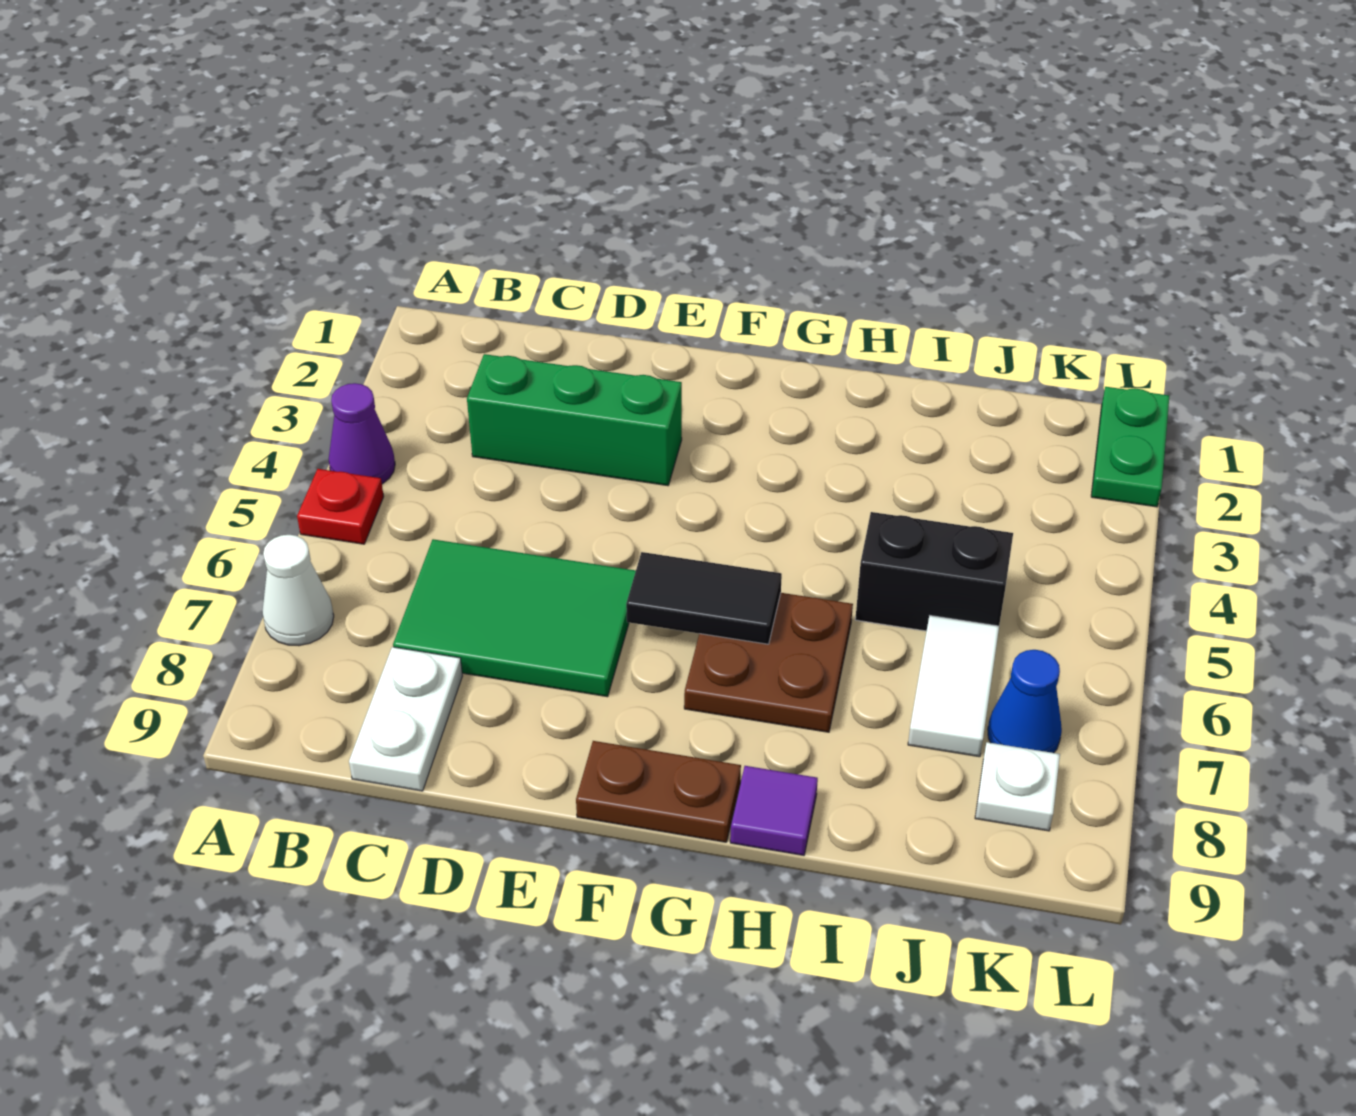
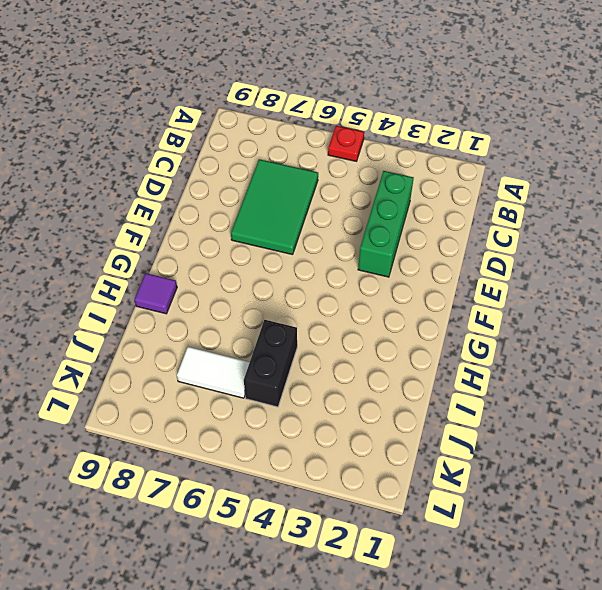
none -> purple cone A4 level 1
none -> white cone A7 level 1
none -> white plate C8:C9 level 1

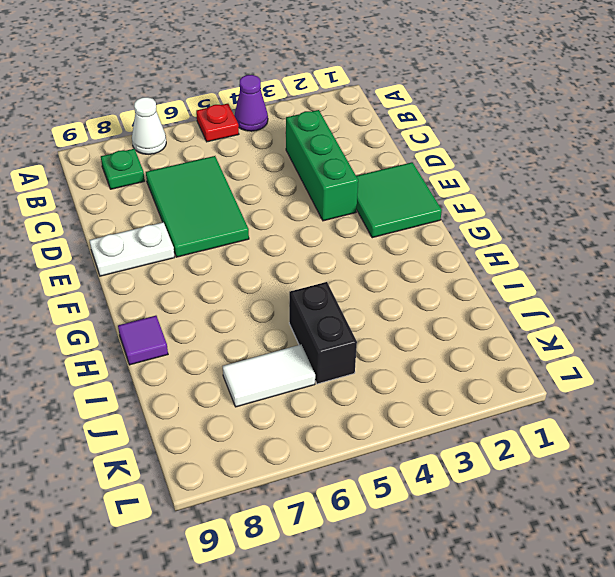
green plate B8 level 1 -> none
green tile E1:F2 level 1 -> none
white plate E8:E9 level 1 -> white plate C8:C9 level 1
none -> brown plate F9:G9 level 1
none -> brown plate G6:H7 level 1
none -> blue cone K7 level 1

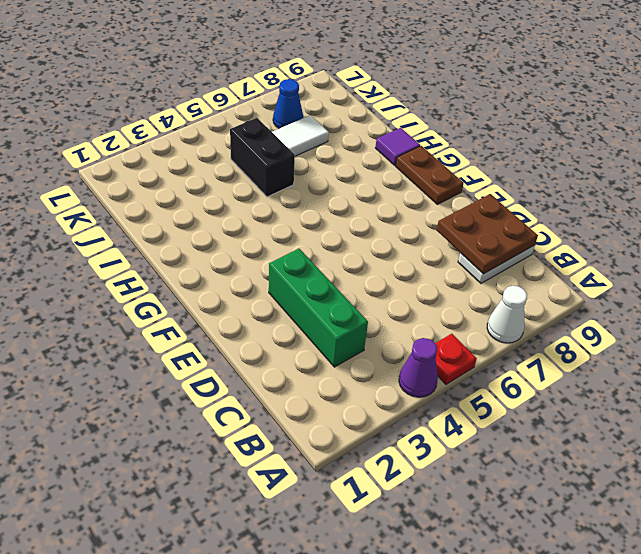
brown plate C8:D9 level 2 -> brown plate G6:H7 level 1
none -> green tile C6:E7 level 1
none -> white plate K8 level 1
none -> green plate L1:L2 level 1

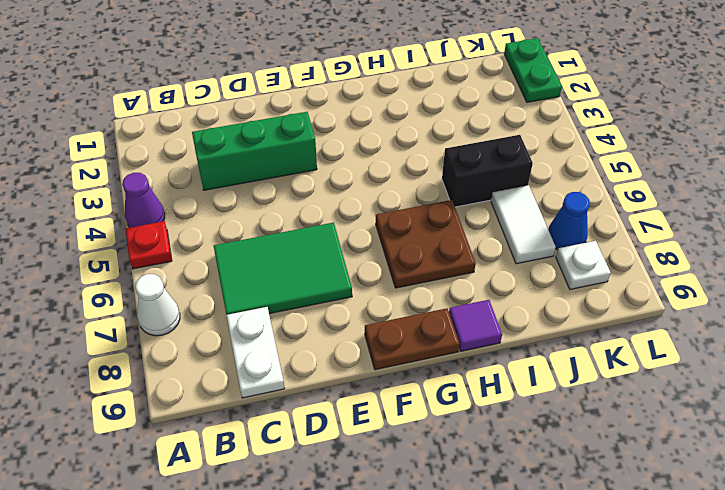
none -> black tile F6:G6 level 2

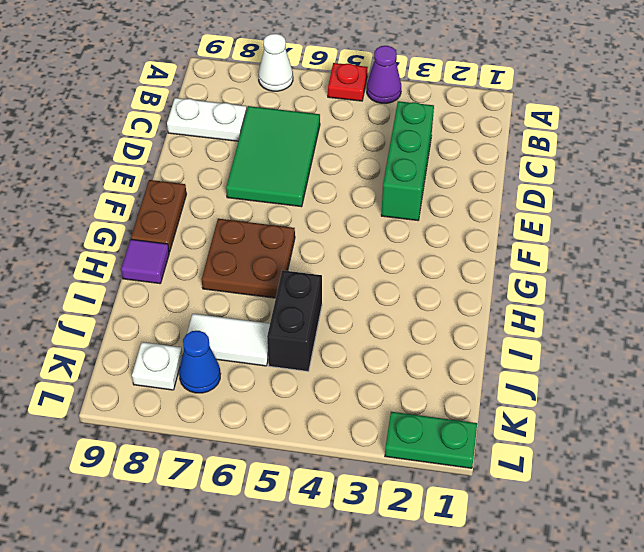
none -> black tile F6:G6 level 2

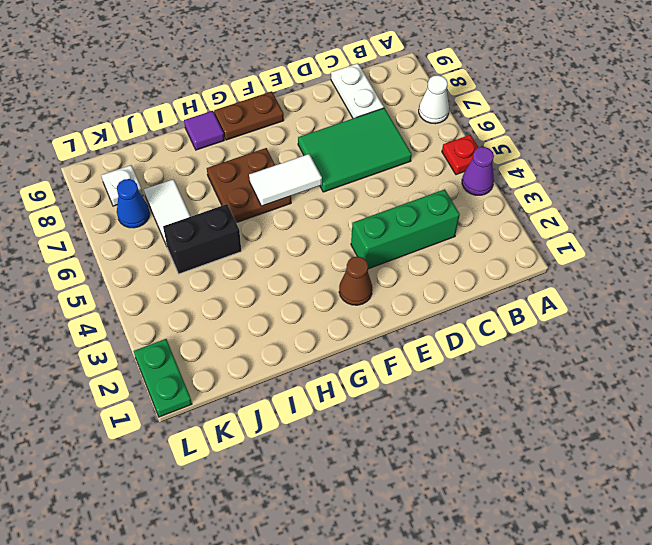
brown cone F2 level 1 -> none
white tile F6:G6 level 2 -> black tile F6:G6 level 2

